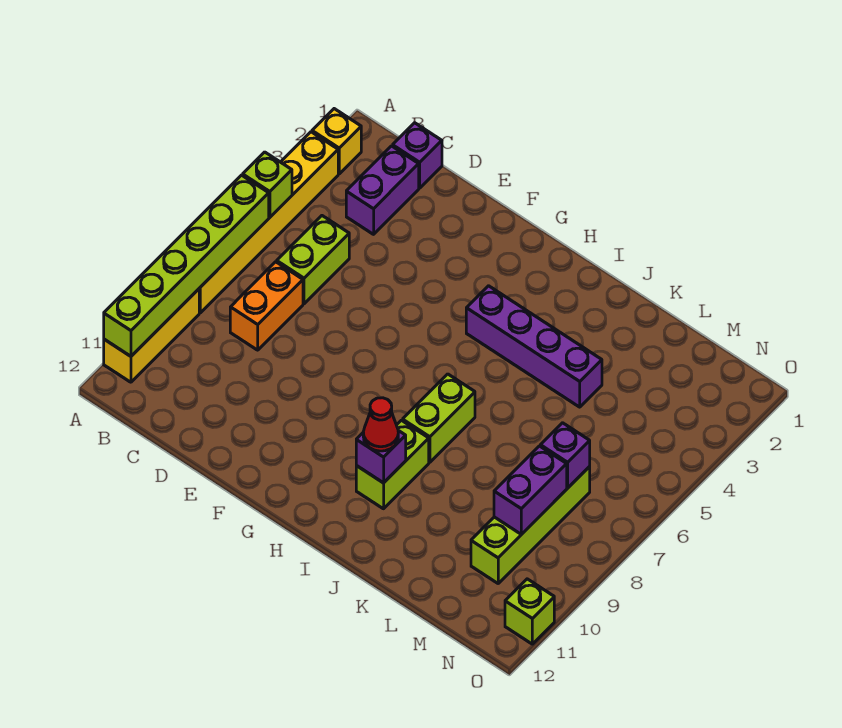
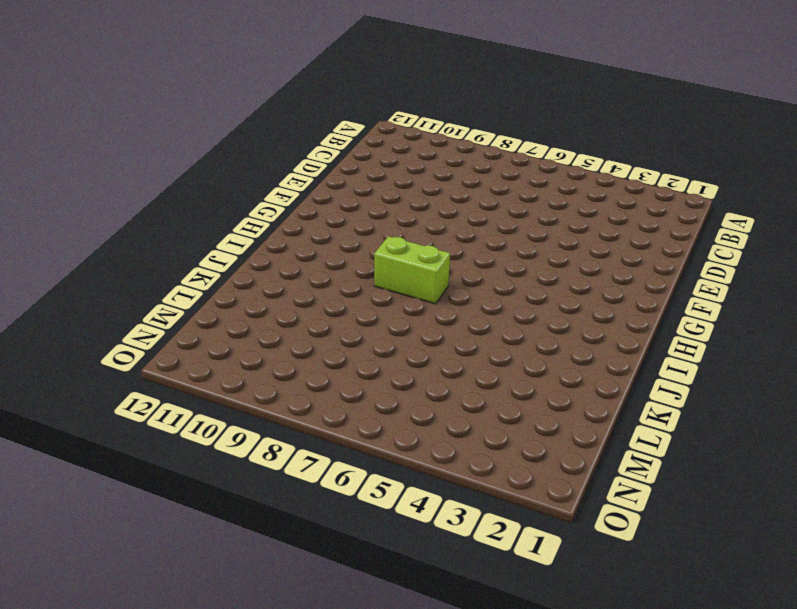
none -> yellow brick A2 level 1
none -> yellow brick A3:A8 level 1
none -> yellow brick A9:A11 level 1

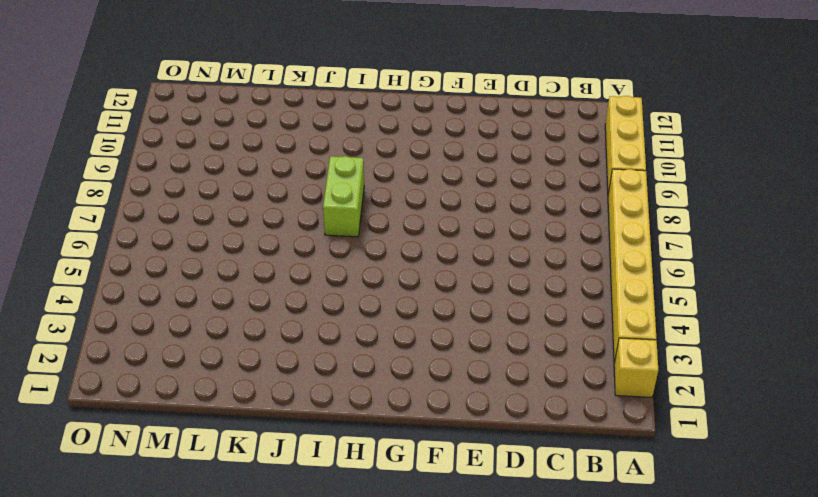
none -> purple brick C1 level 1
none -> purple brick C2:C3 level 1
none -> lime brick C5:C6 level 1

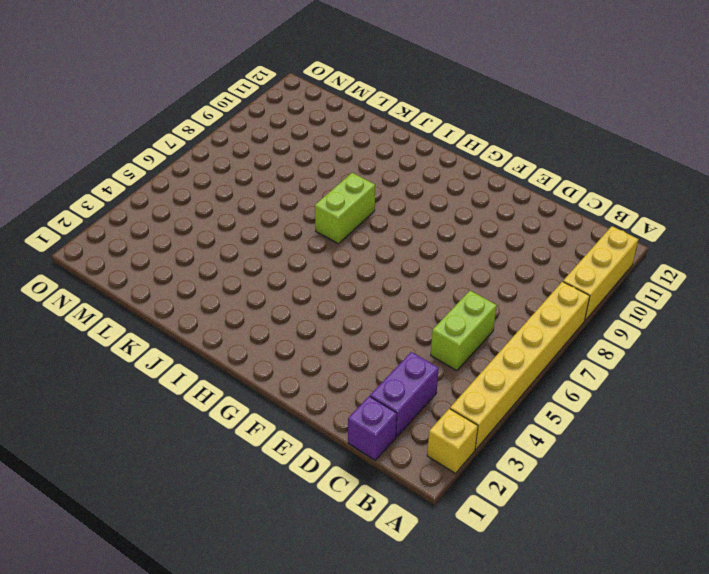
none -> orange brick C7:C8 level 1
none -> purple brick H4:K4 level 1
none -> lime brick I9:I10 level 1

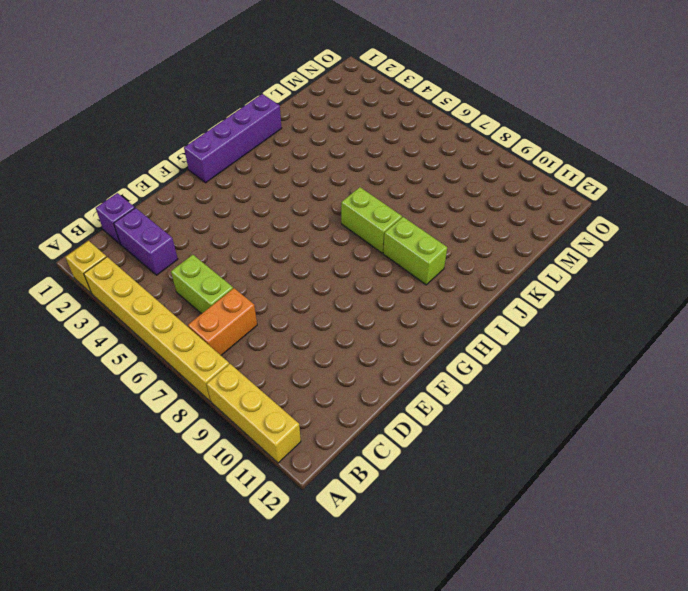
orange brick B7:C7 level 1 -> orange brick C7:C8 level 1
purple brick G1:J1 level 1 -> purple brick H4:K4 level 1
none -> lime brick M7:M10 level 1
none -> lime brick O11 level 1
none -> lime brick A5 level 2

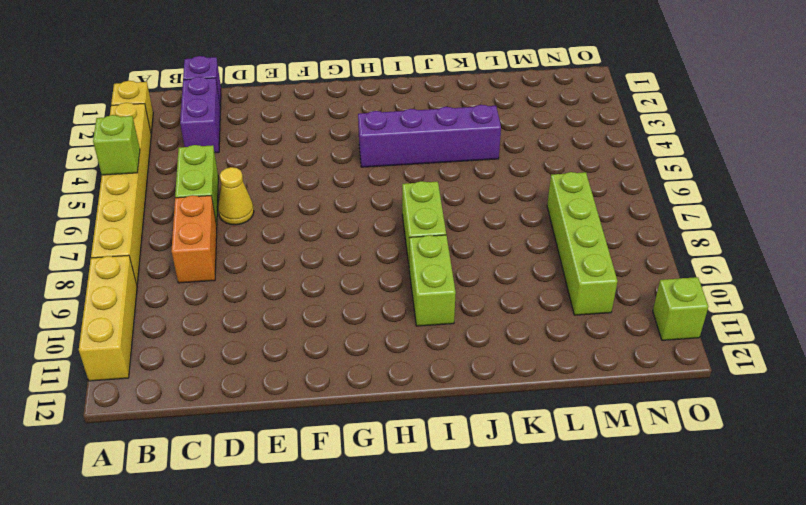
yellow cone D6 level 1 -> none
none -> lime brick A6:A11 level 2
none -> purple brick I10 level 2
none -> purple brick M7 level 2

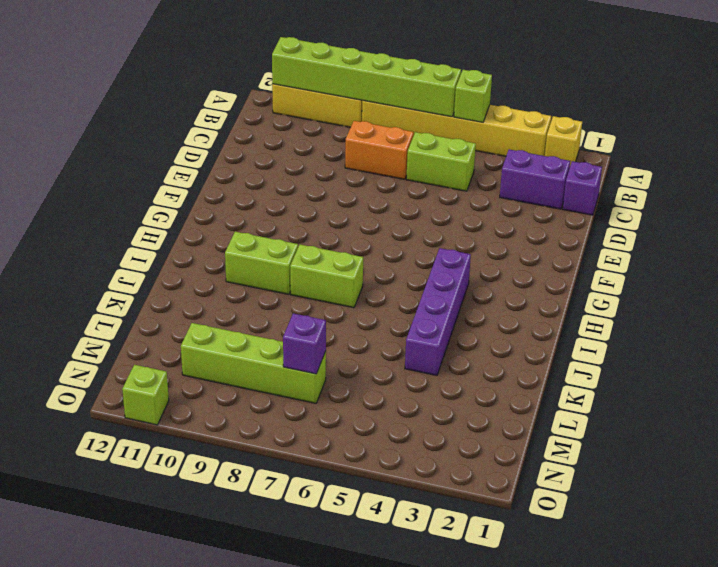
none -> purple brick I10 level 2
none -> purple brick M8:M9 level 2
none -> red cone I10 level 3

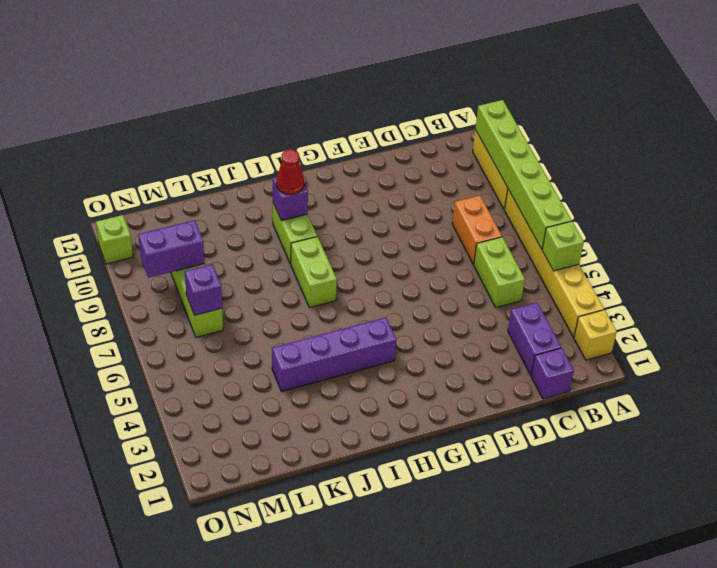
purple brick M9:N9 level 2 -> purple brick M8:M9 level 2

